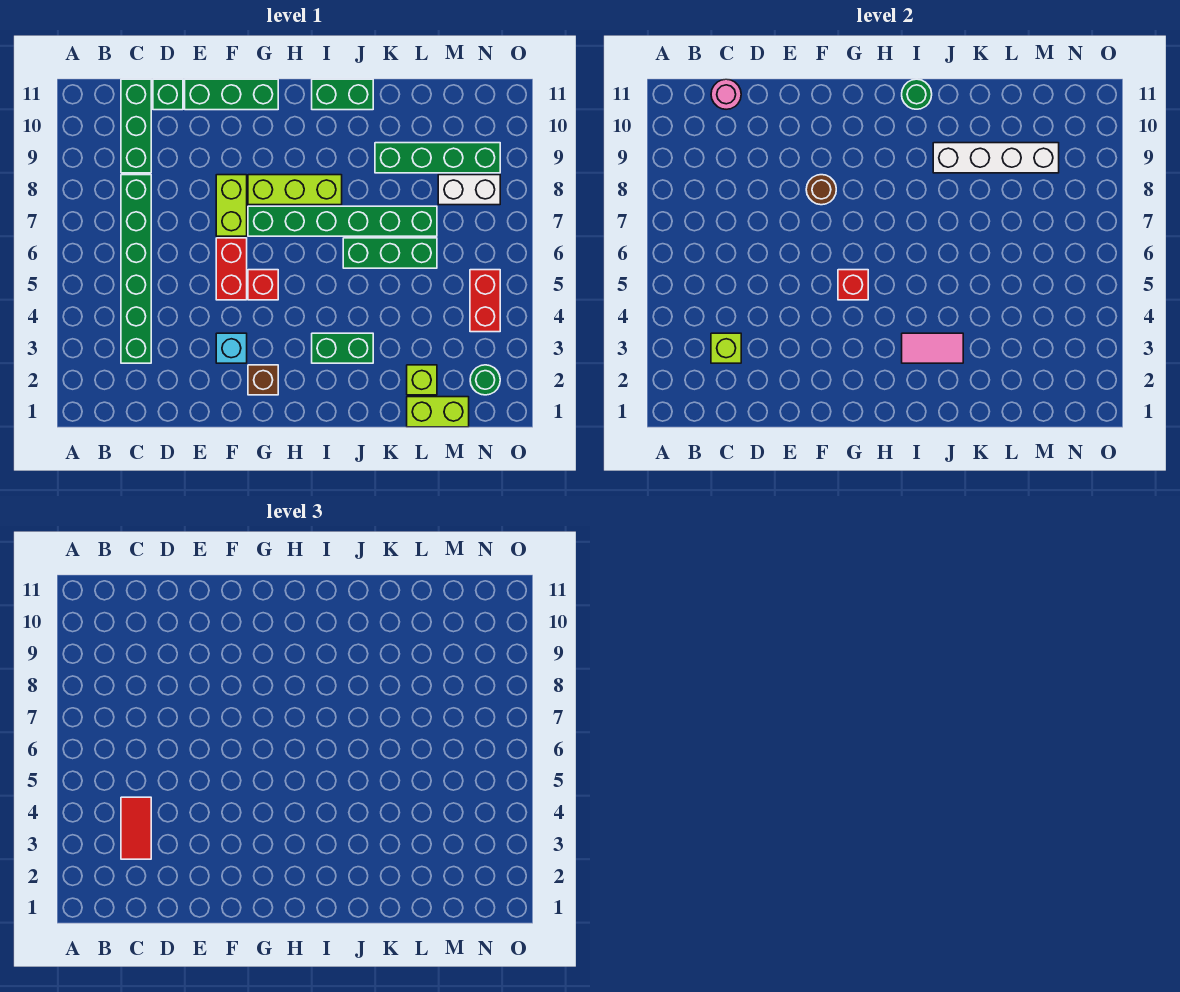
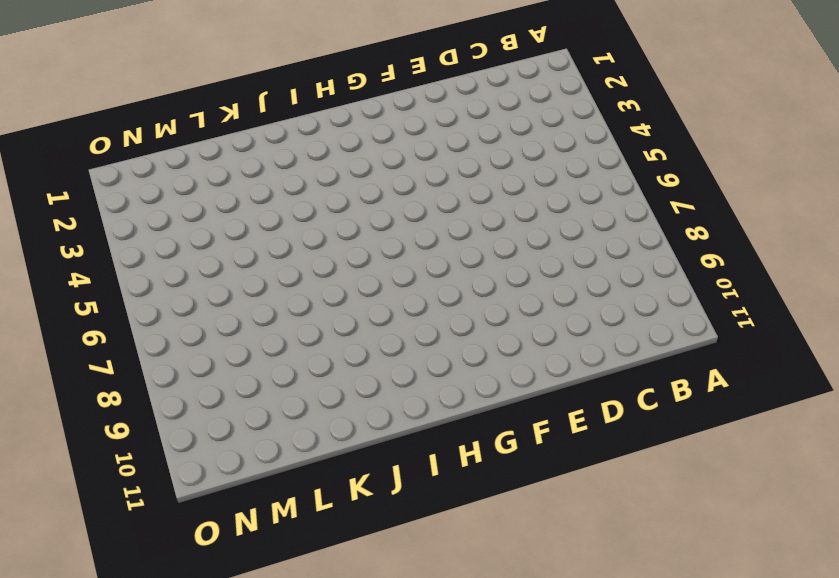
none -> green brick C3:C8 level 1
none -> green brick C9:C11 level 1
none -> green brick D11 level 1

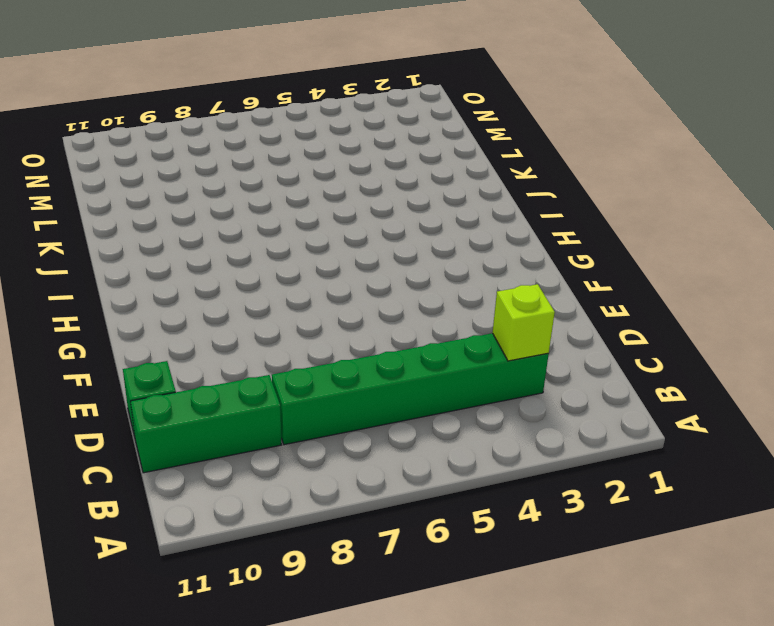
none -> green brick E11:G11 level 1
none -> cyan brick F3 level 1
none -> red brick F5:F6 level 1

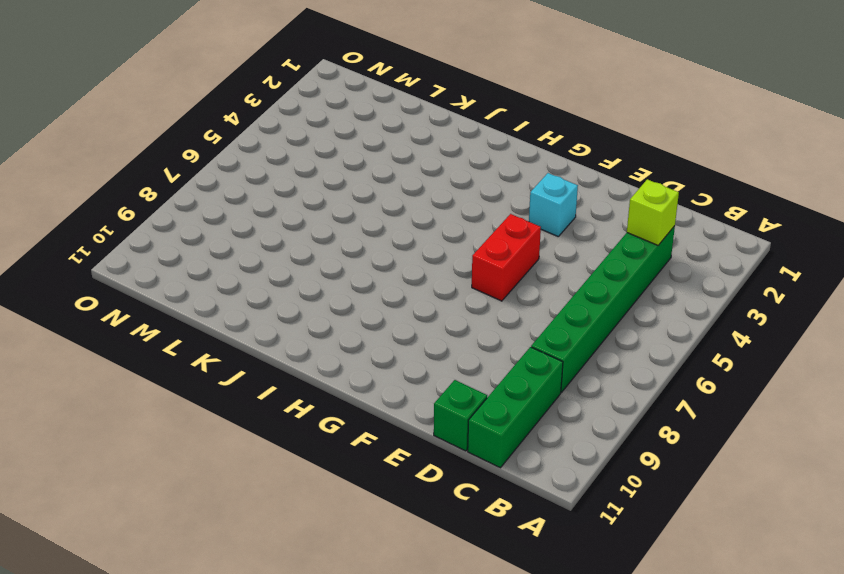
none -> green brick E11:G11 level 1
none -> lime brick F7:F8 level 1
none -> brown brick G2 level 1

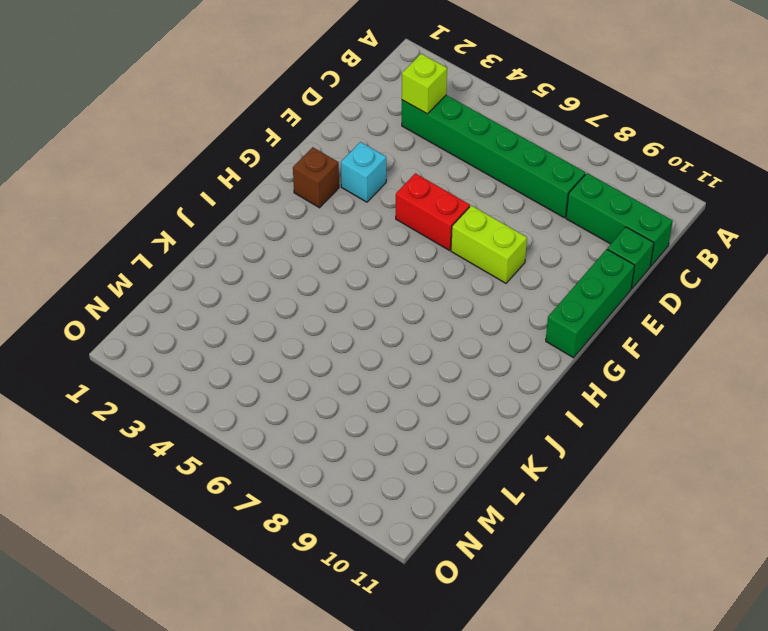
none -> red brick G5 level 1
none -> green brick G7:L7 level 1
none -> lime brick G8:I8 level 1

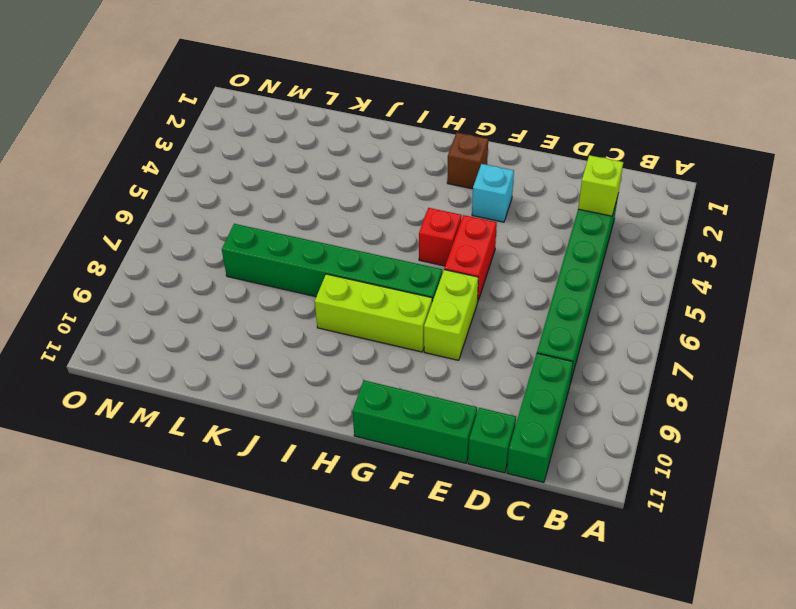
none -> green brick I3:J3 level 1
none -> green brick I11:J11 level 1
none -> green brick J6:L6 level 1

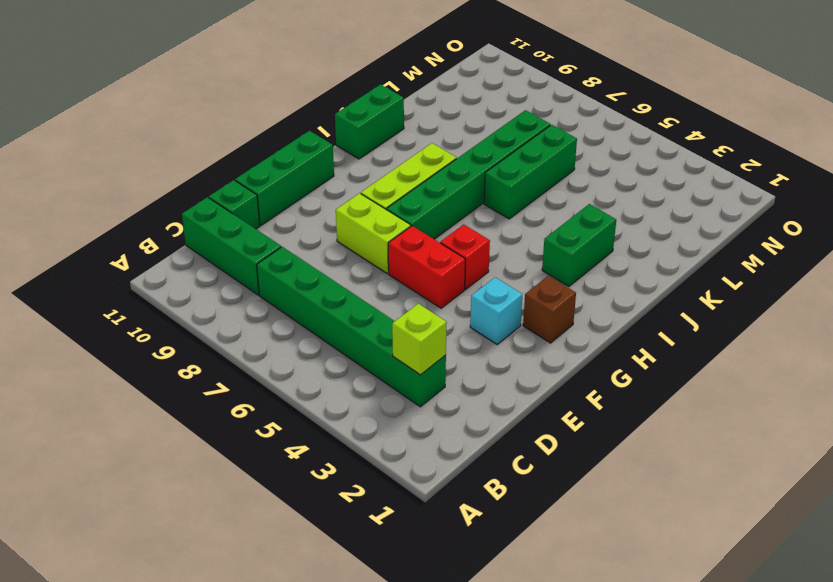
none -> green brick K9:N9 level 1
none -> lime brick L1:M1 level 1
none -> lime brick L2 level 1

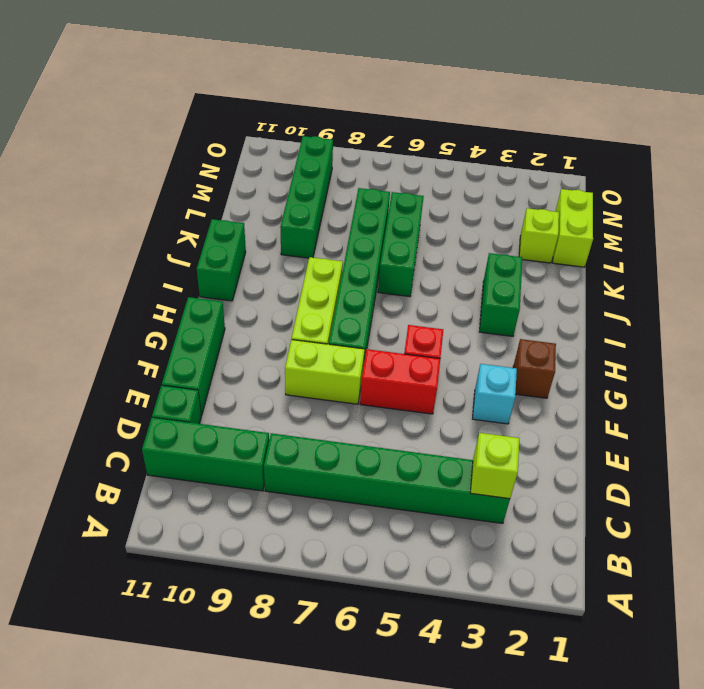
none -> white brick M8:N8 level 1
none -> green round brick N2 level 1
none -> red brick N4:N5 level 1

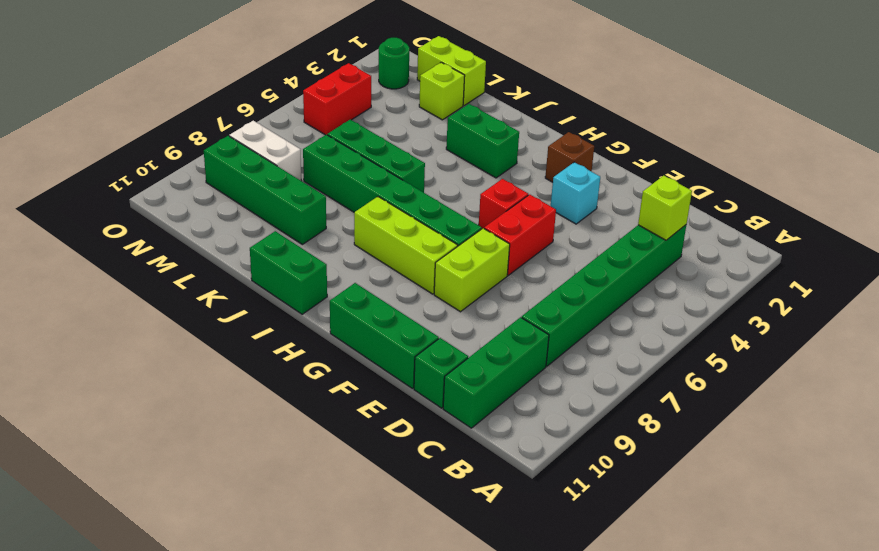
none -> pink round brick C11 level 2
none -> brown round brick F8 level 2
none -> red brick G5 level 2

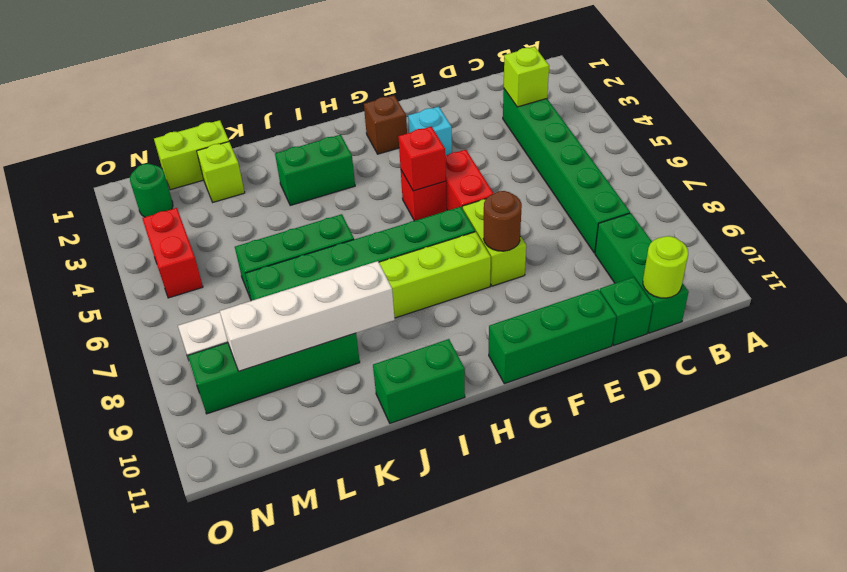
lime round brick C11 level 2 -> pink round brick C11 level 2
none -> pink tile I3:J3 level 2
none -> green round brick I11 level 2
none -> red tile C3:C4 level 3

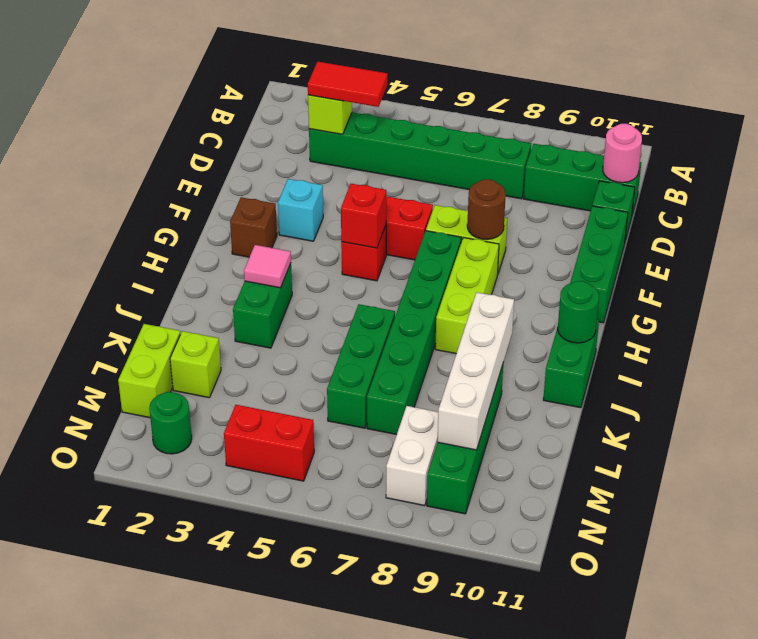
pink tile I3 level 2 -> pink tile I3:J3 level 2

